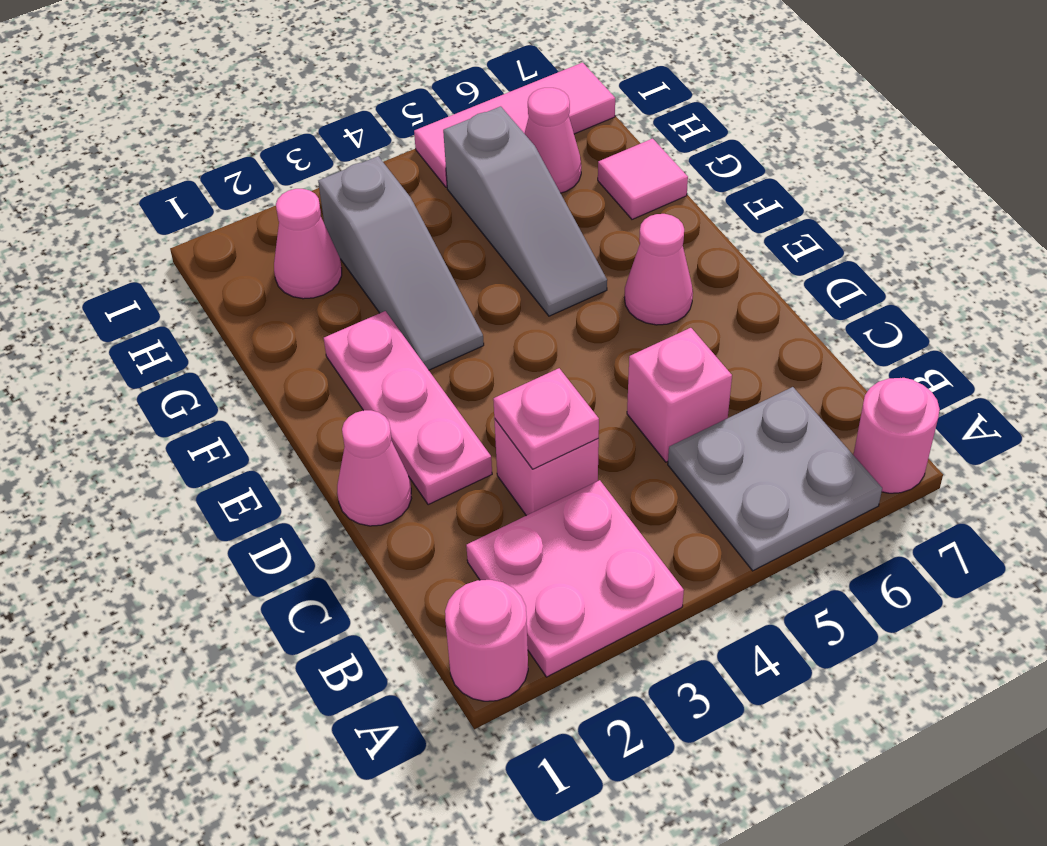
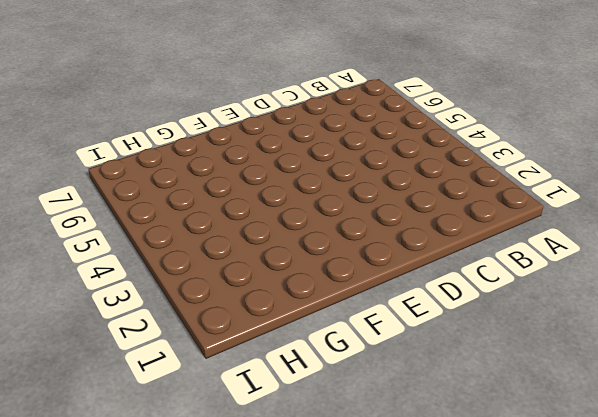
none -> pink round brick A1 level 1
none -> pink plate A2:B3 level 1
none -> grey plate A5:B6 level 1

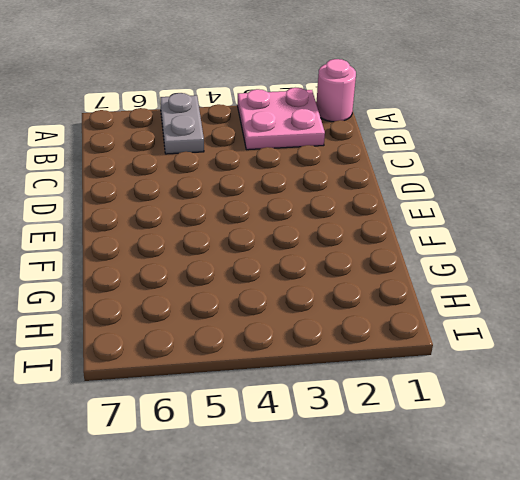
grey plate A5:B5 level 1 -> grey plate A5:B6 level 1
none -> pink round brick A7 level 1
none -> pink brick C3 level 1
none -> pink brick C5 level 1

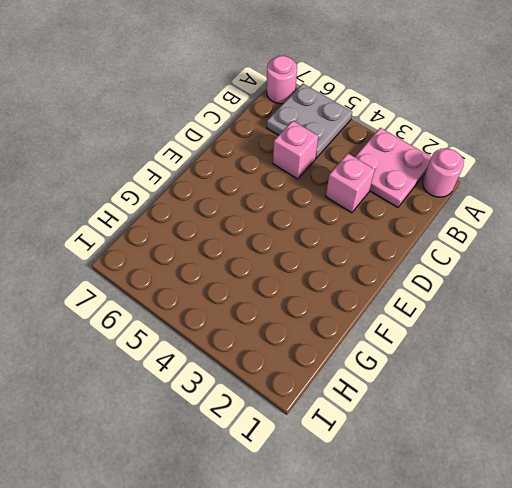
none -> pink cone D1 level 1
none -> pink plate D2:F2 level 1
none -> pink cone E6 level 1

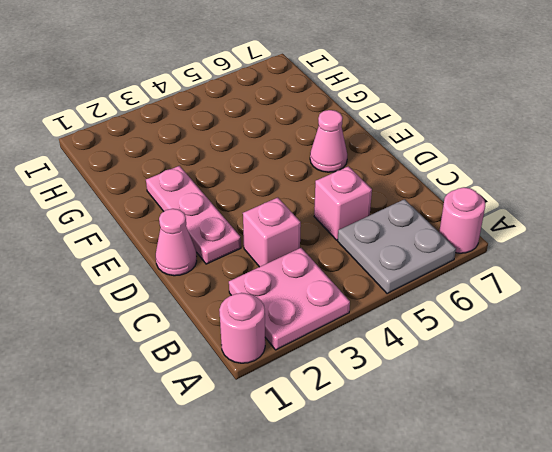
none -> grey slope F3:H3 level 1 top H
none -> grey slope F5:H5 level 1 top H
none -> pink tile G7 level 1

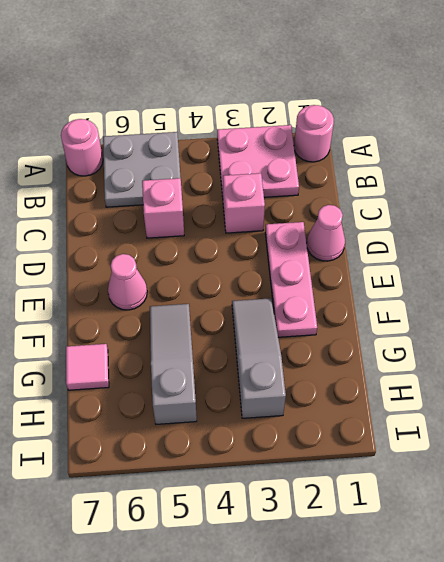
none -> pink cone H2 level 1
none -> pink cone H6 level 1
none -> pink tile I5:I7 level 1

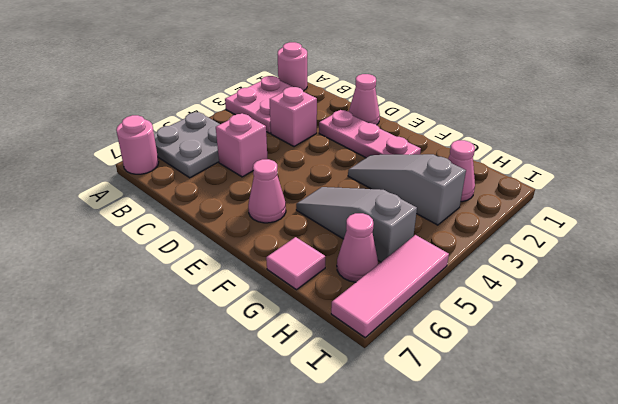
none -> pink plate C3 level 2

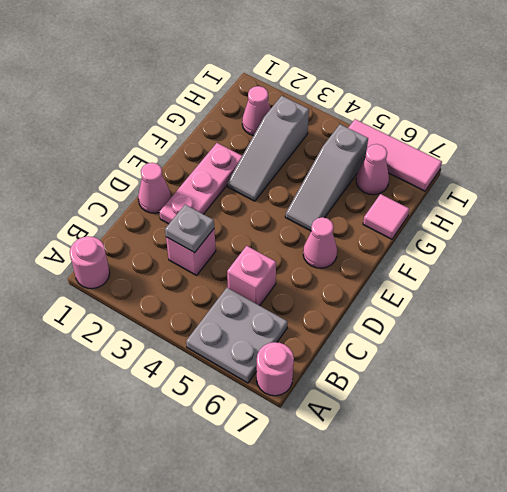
grey plate C3 level 2 -> pink plate C3 level 2
none -> pink plate A2:B3 level 1

